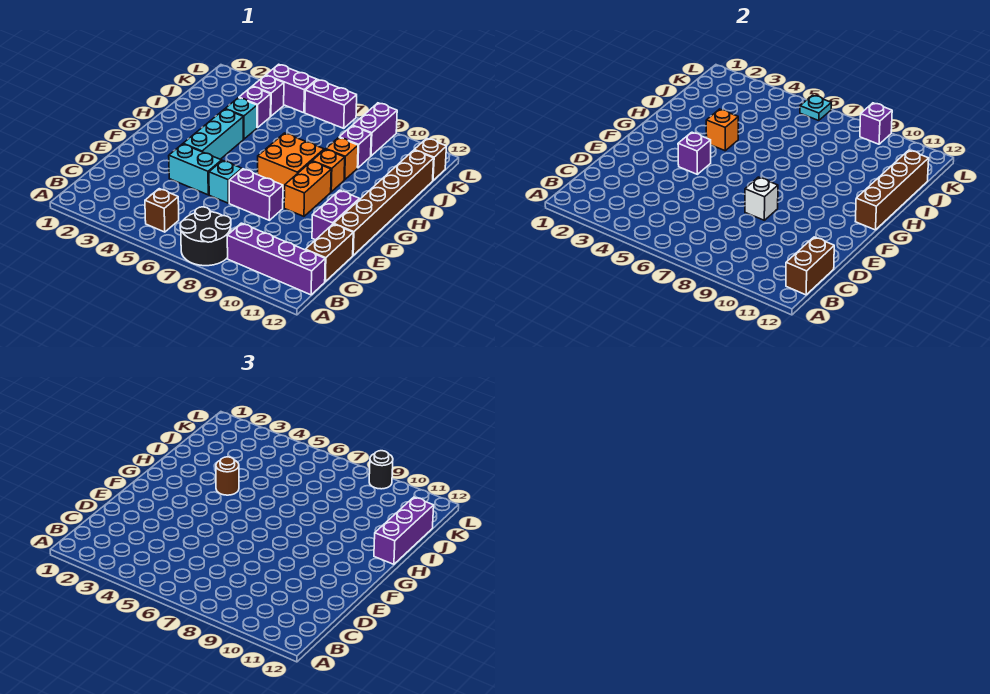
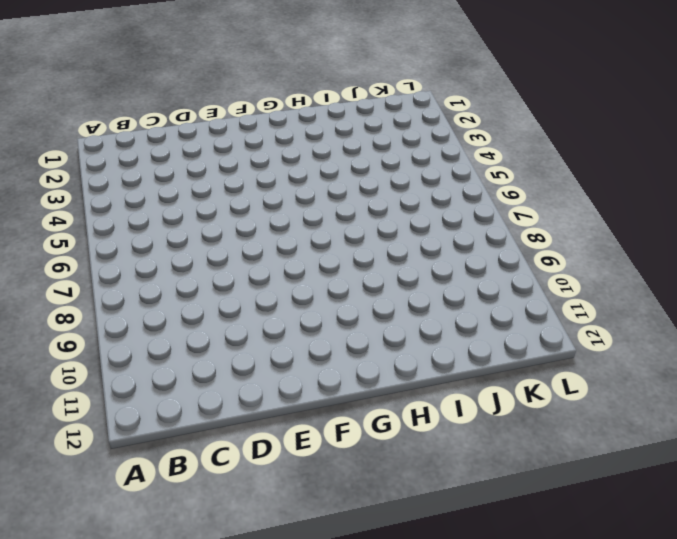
none -> black round brick A7:B8 level 1
none -> brown brick B5 level 1
none -> purple brick B9:B12 level 1
none -> brown brick C12:D12 level 1

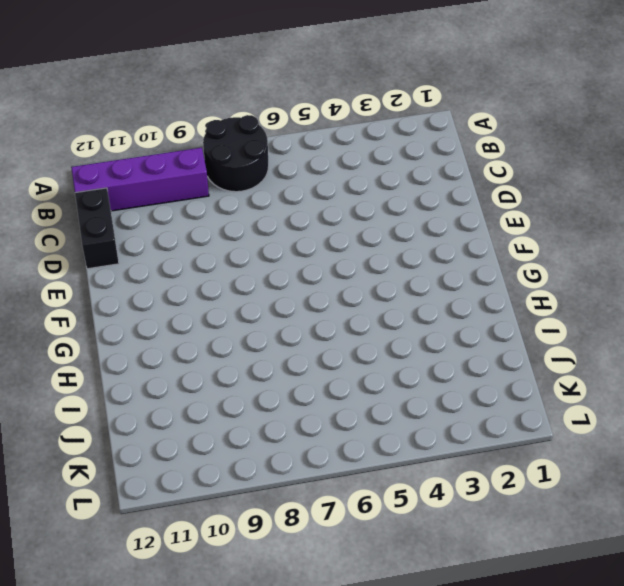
black brick C12:D12 level 1 -> brown brick C12:D12 level 1
none -> brown brick B5 level 1
none -> cyan brick E4:E5 level 1
none -> cyan brick E6 level 1
none -> purple brick E7:E8 level 1

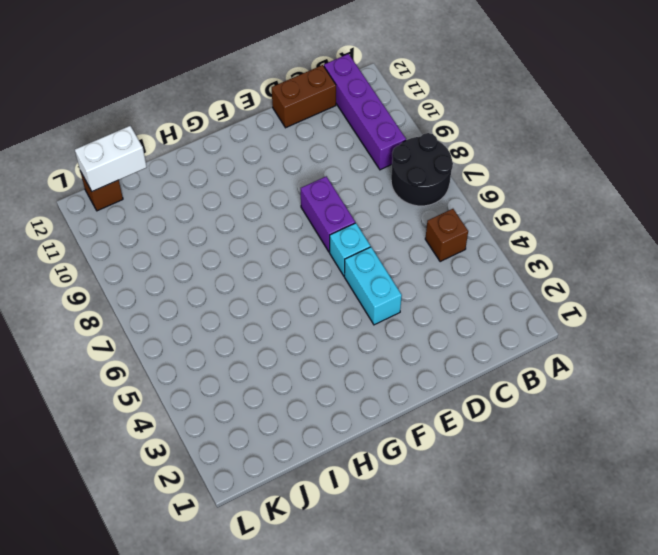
white brick J12:K12 level 2 -> brown brick G12:J12 level 2
none -> purple brick E11:F11 level 1
none -> brown brick E12:J12 level 1
none -> cyan brick F4:H4 level 1
none -> orange brick F9:G9 level 1

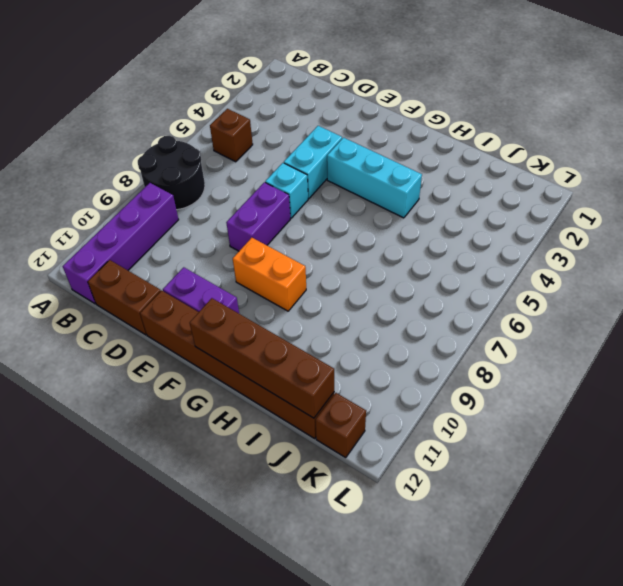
none -> orange brick G7:H8 level 1
none -> orange brick H9 level 1
none -> cyan brick I4 level 1
none -> orange brick I9 level 1

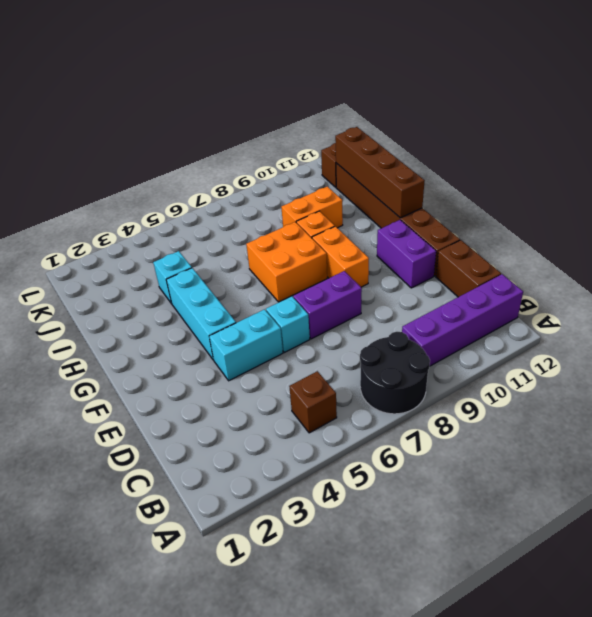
orange brick I9:I10 level 1 -> orange brick I9 level 1
none -> purple brick J4 level 1
none -> purple brick J9 level 1
none -> purple brick K4 level 1
none -> purple brick K9:L9 level 1

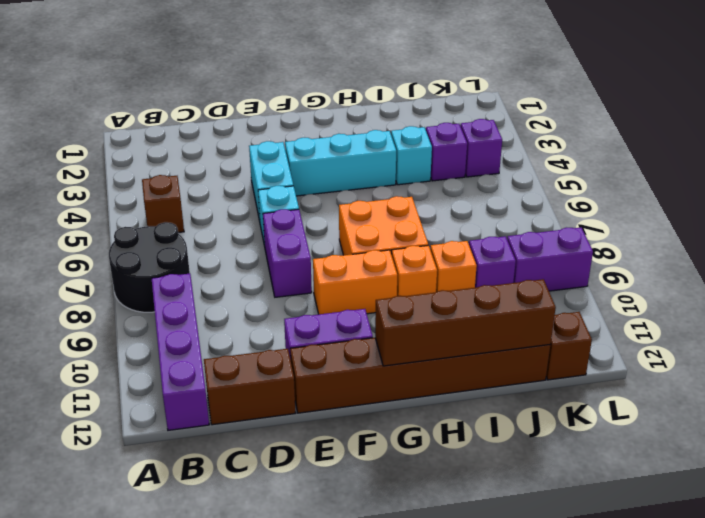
none -> purple brick L4:L5 level 1
none -> purple brick L6:L7 level 1
none -> brown brick B12:C12 level 2
none -> white brick E8 level 2

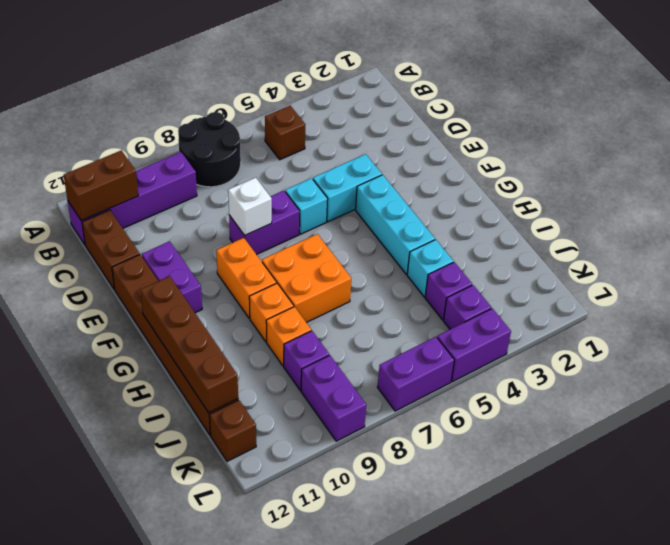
brown brick B11:B12 level 2 -> brown brick B12:C12 level 2
none -> purple brick F4 level 2
none -> orange brick H4 level 2
none -> cyan plate L6 level 2
none -> purple brick L9 level 2

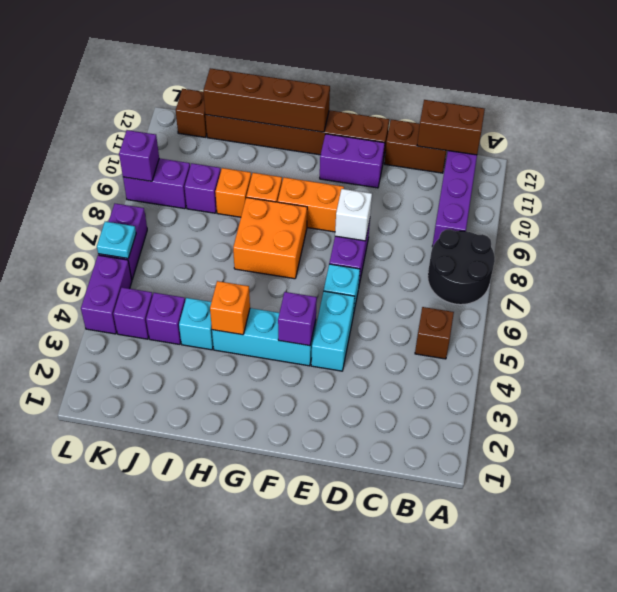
none -> brown round brick H4 level 3
none -> purple brick H12:J12 level 3
none -> black round brick L9 level 3

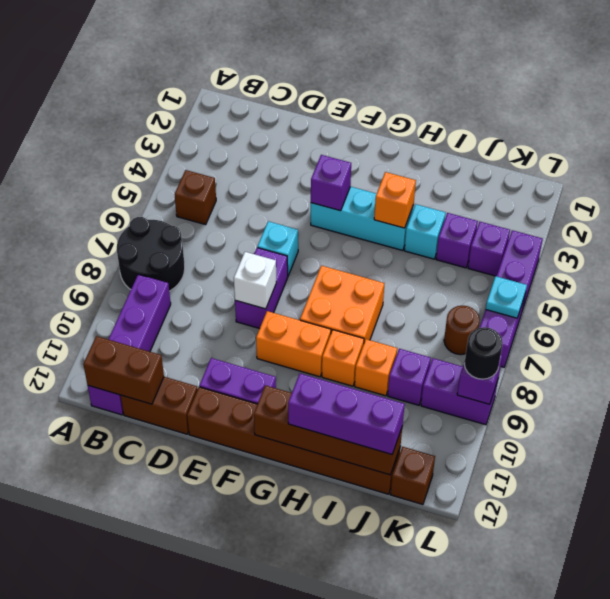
brown round brick K7 level 1 -> brown round brick H4 level 3
none -> cyan brick E4:E5 level 1

